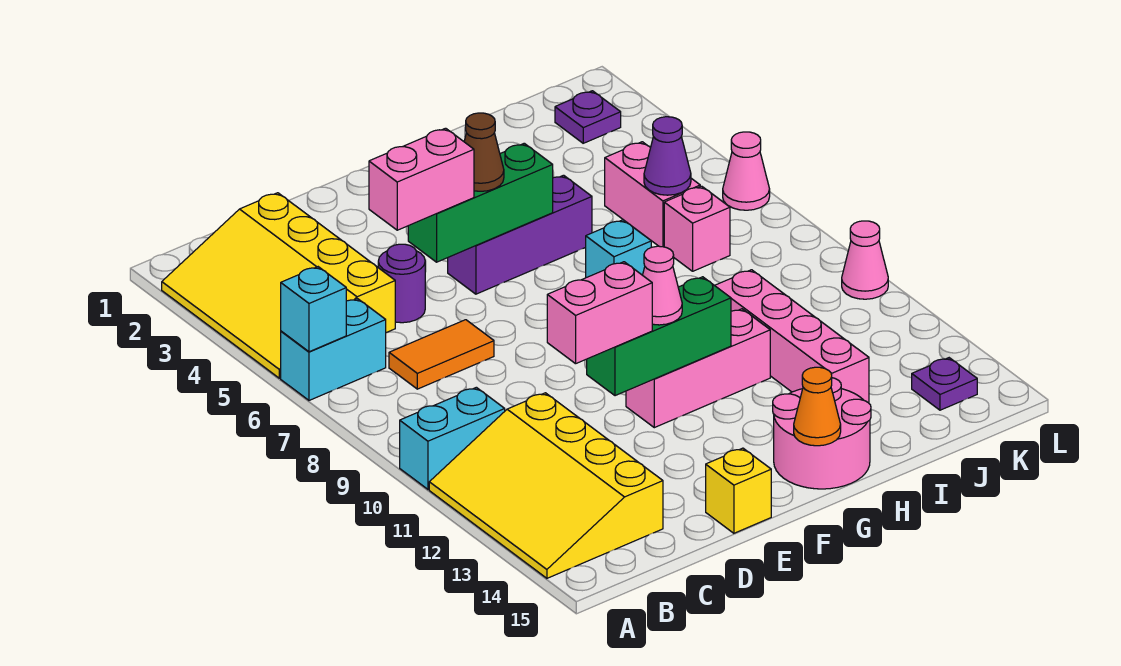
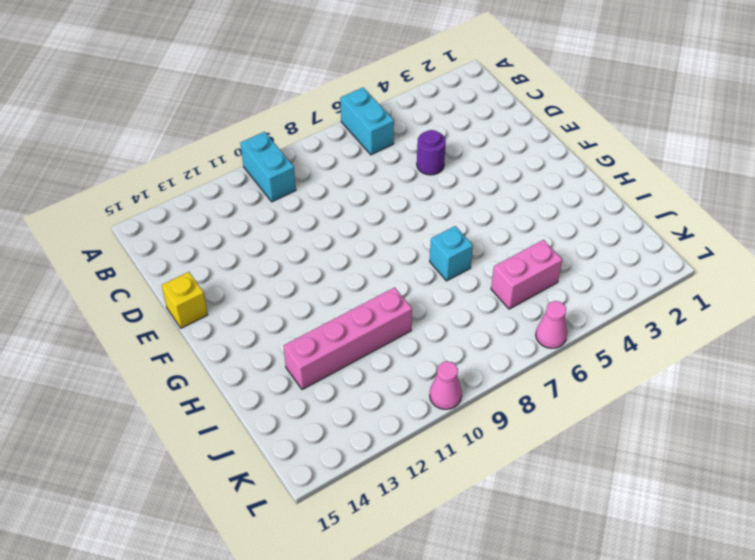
none -> yellow slope A2:C5 level 1 top C
none -> yellow slope A11:C14 level 1 top C
none -> orange tile C7:D7 level 1

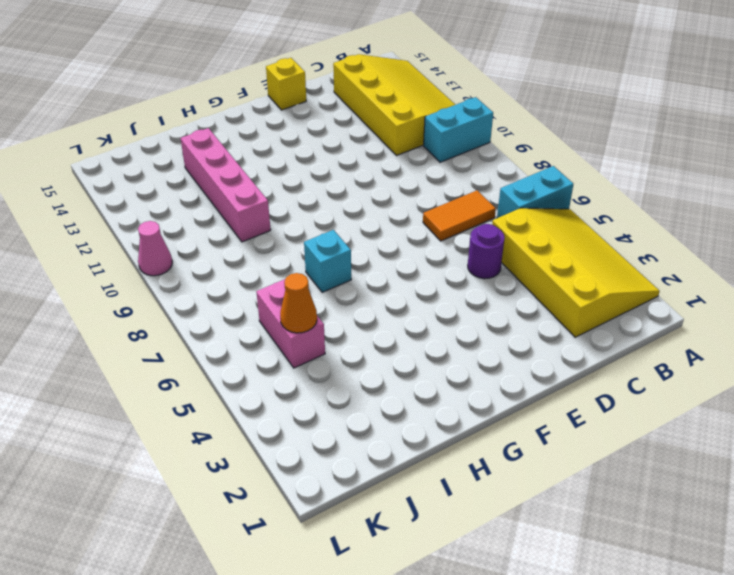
orange cone J5 level 2 -> orange cone G15 level 2
none -> purple brick F5:H5 level 1
none -> pink brick F11:H11 level 1
none -> pink round brick G14:H15 level 1

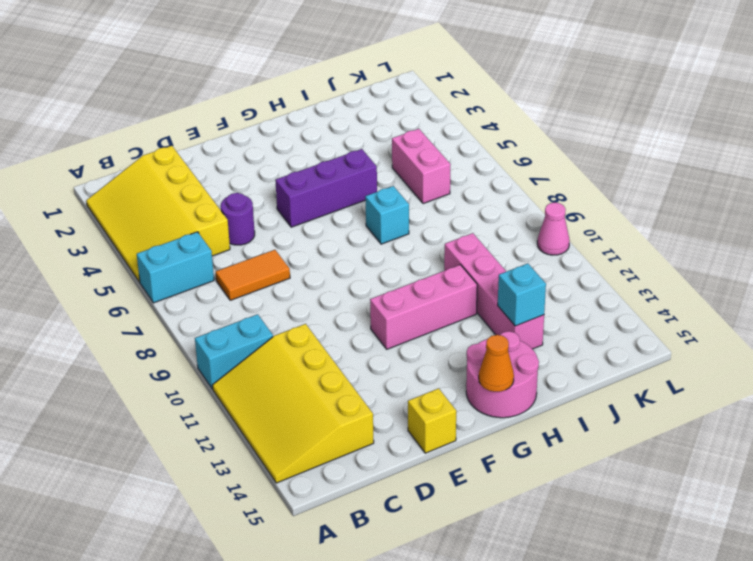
cyan brick I13 level 2 -> cyan brick A6 level 2
none -> pink brick J7 level 1
none -> purple plate K2 level 1
none -> purple plate K14 level 1

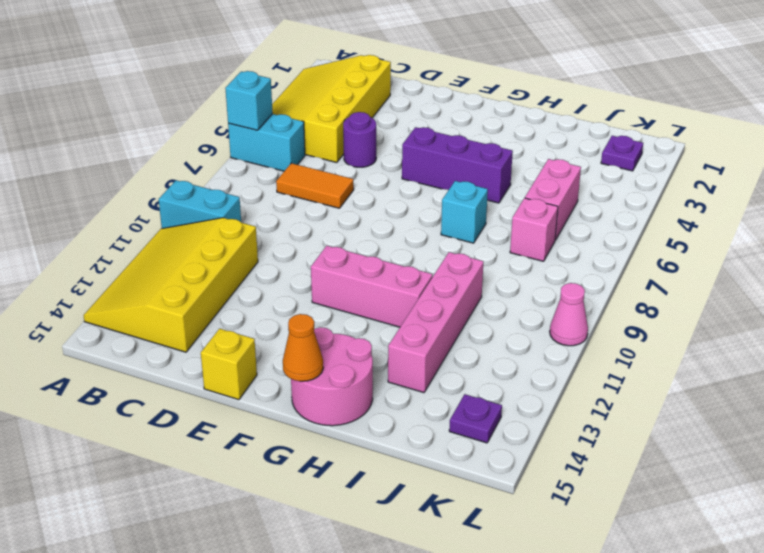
none -> pink cone L6 level 1
none -> green brick E5:G5 level 2
none -> green brick E11:G11 level 2

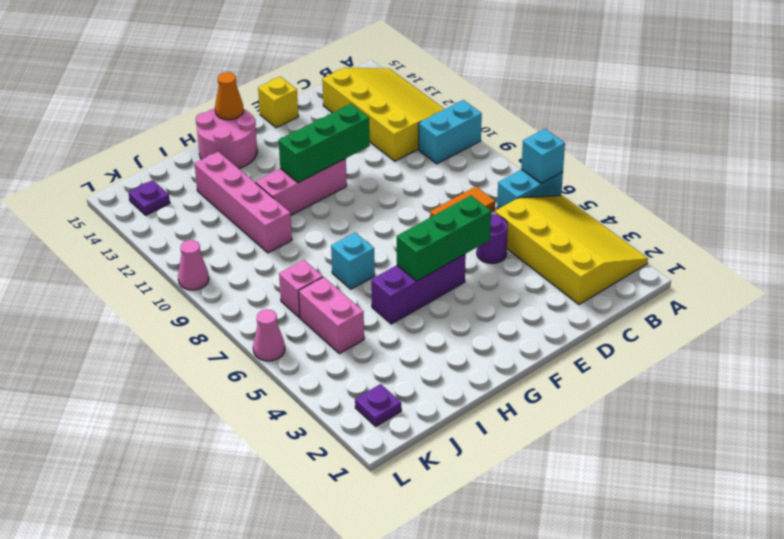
none -> purple cone J6 level 2
none -> pink brick D5:E5 level 3
none -> pink brick D11:E11 level 3

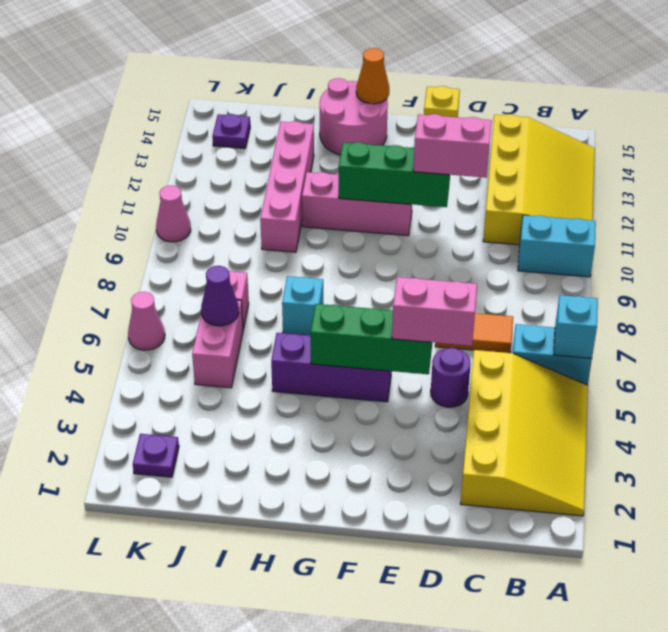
none -> brown cone F5 level 3
none -> pink cone F11 level 3

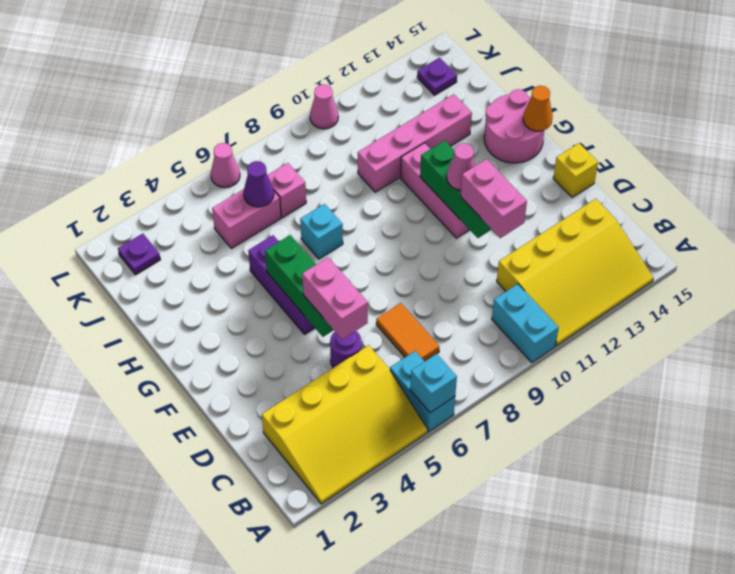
none -> brown cone F5 level 3

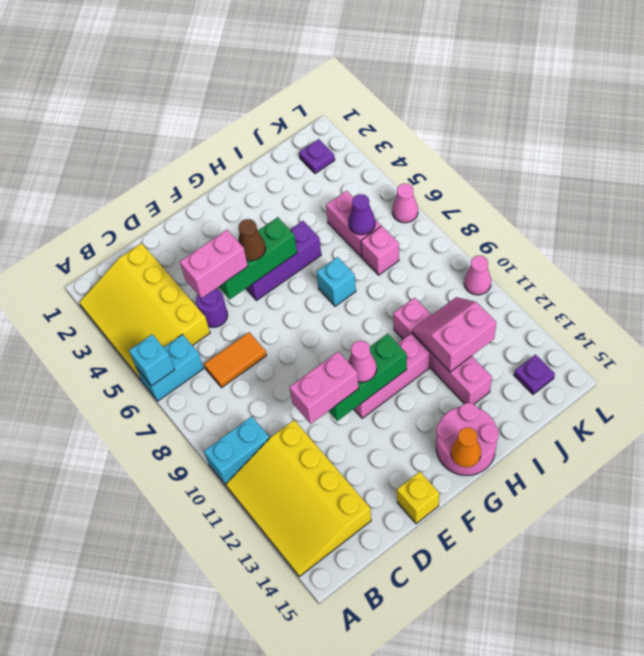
pink slope I11:J12 level 2 top 12 -> none

